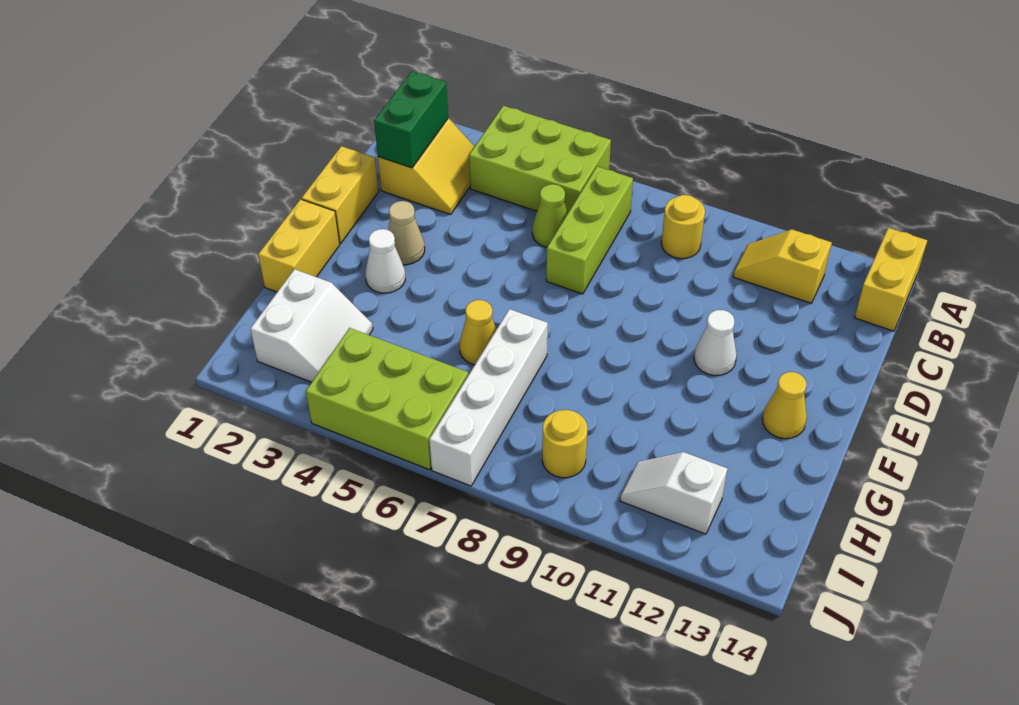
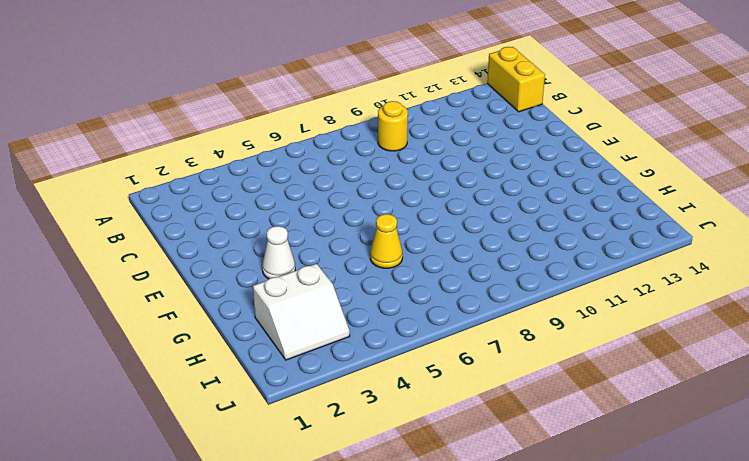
white slope H2:I3 level 1 top H -> white slope H2:I3 level 1 top 2
none -> lime brick A4:B6 level 1
none -> yellow slope B2:C3 level 1 top 2
none -> lime brick B7:D7 level 1

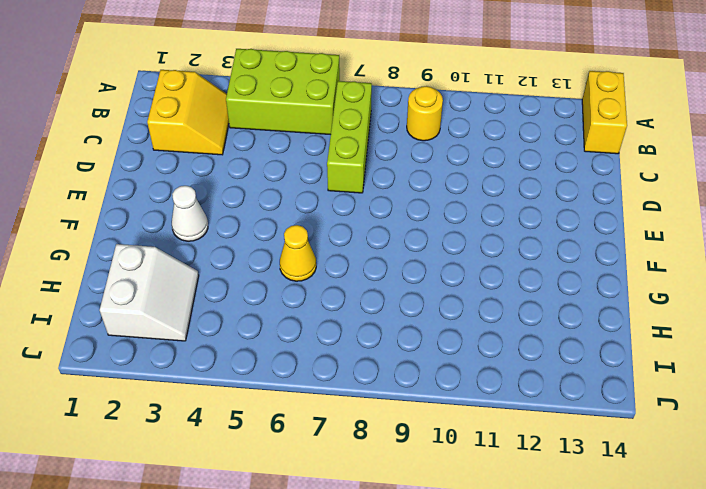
none -> yellow slope B11:B12 level 1 top 12
none -> lime cone C6 level 1
none -> yellow brick D1:E1 level 1

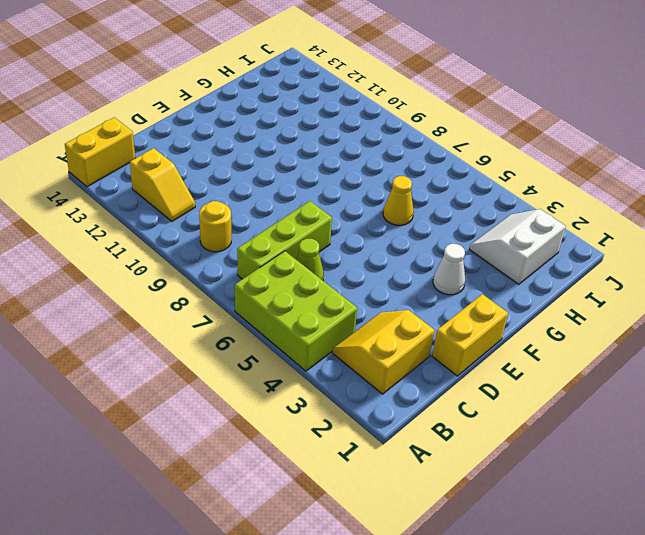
none -> tan cone E3 level 1
none -> white cone E11 level 1
none -> yellow brick F1:G1 level 1

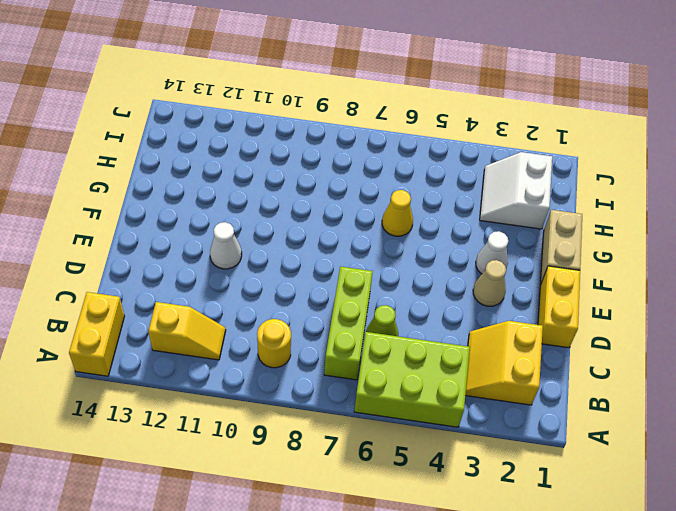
tan brick F1:G1 level 1 -> yellow brick F1:G1 level 1
none -> yellow cone F13 level 1
none -> white brick G7:J7 level 1
none -> lime brick I4:J6 level 1

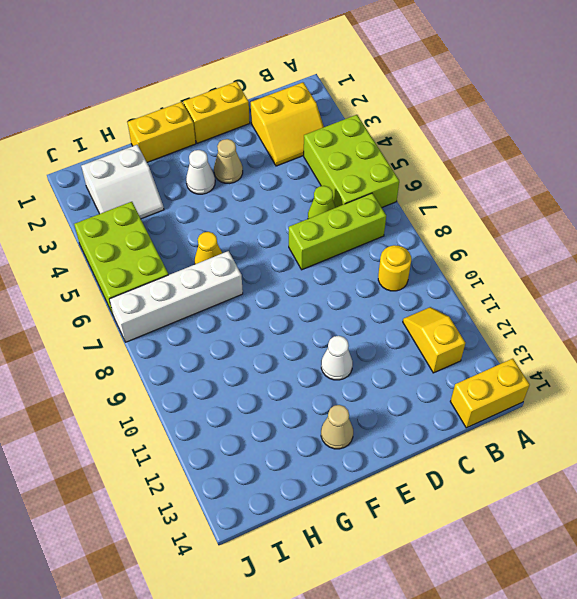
tan cone F13 level 1 -> yellow cone F13 level 1
none -> yellow round brick I9 level 1
none -> white slope I11:I12 level 1 top 12
none -> green brick B2:C2 level 2

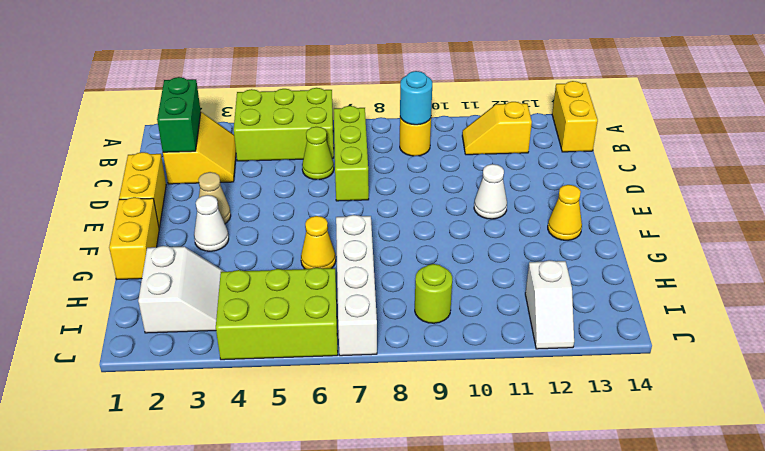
cyan round brick B9 level 2 -> none
lime round brick I9 level 1 -> yellow round brick I9 level 1
white slope I12:J12 level 1 top I -> white slope I11:I12 level 1 top 12

